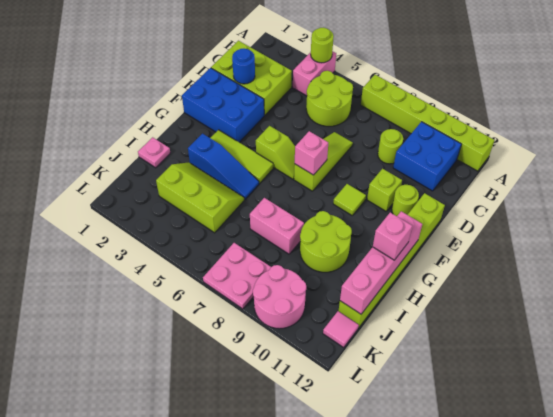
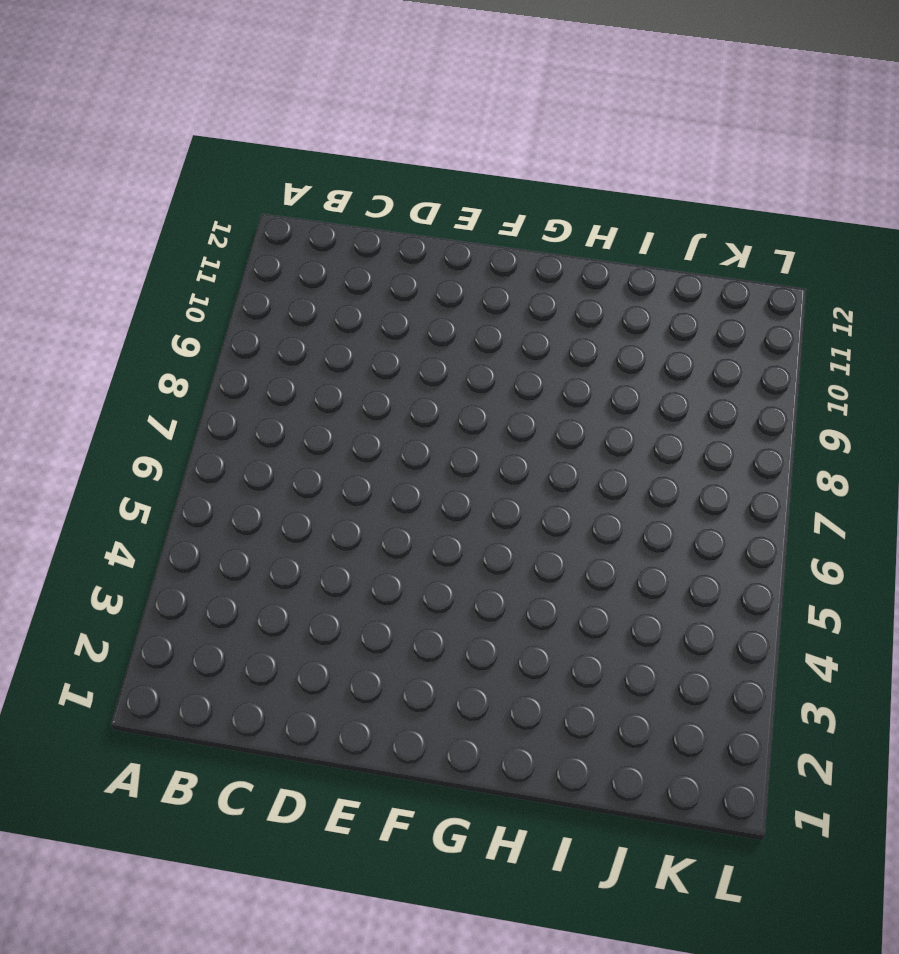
none -> pink brick A4:B4 level 1
none -> lime brick A7:A12 level 1
none -> lime round brick B5:C6 level 1

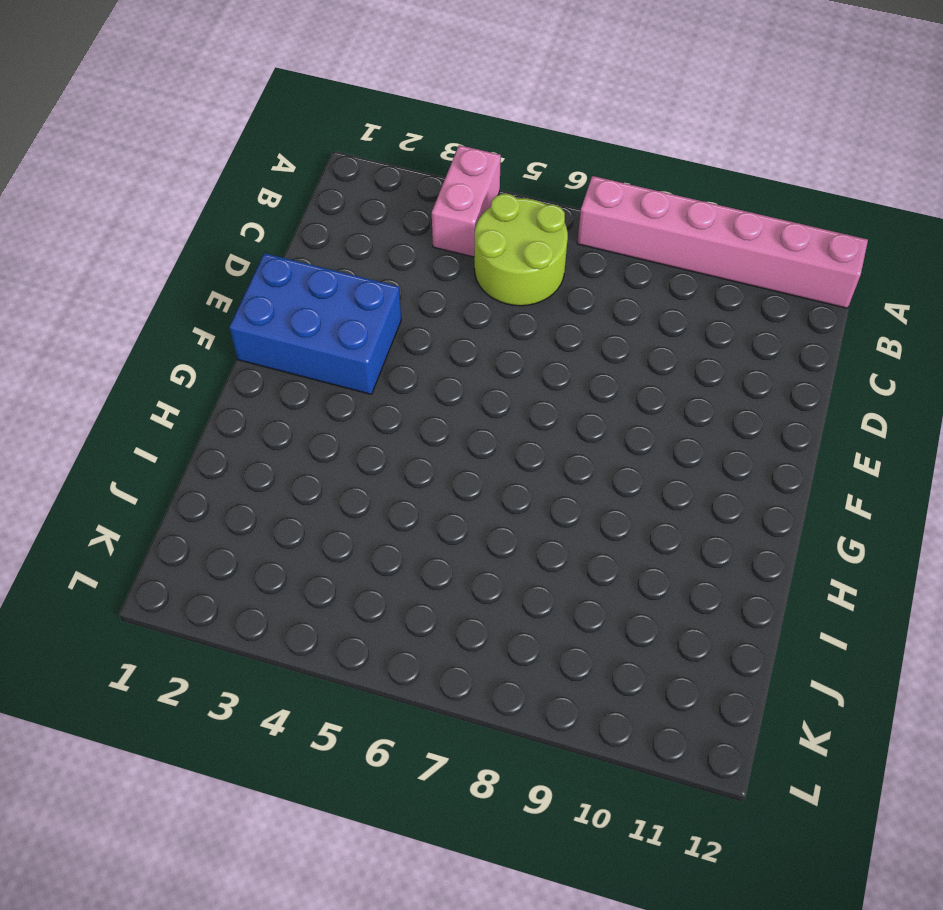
pink brick A7:A12 level 1 -> lime brick A7:A12 level 1
none -> blue brick B10:C11 level 1
none -> lime brick C1:D3 level 1
none -> lime round brick C9 level 1

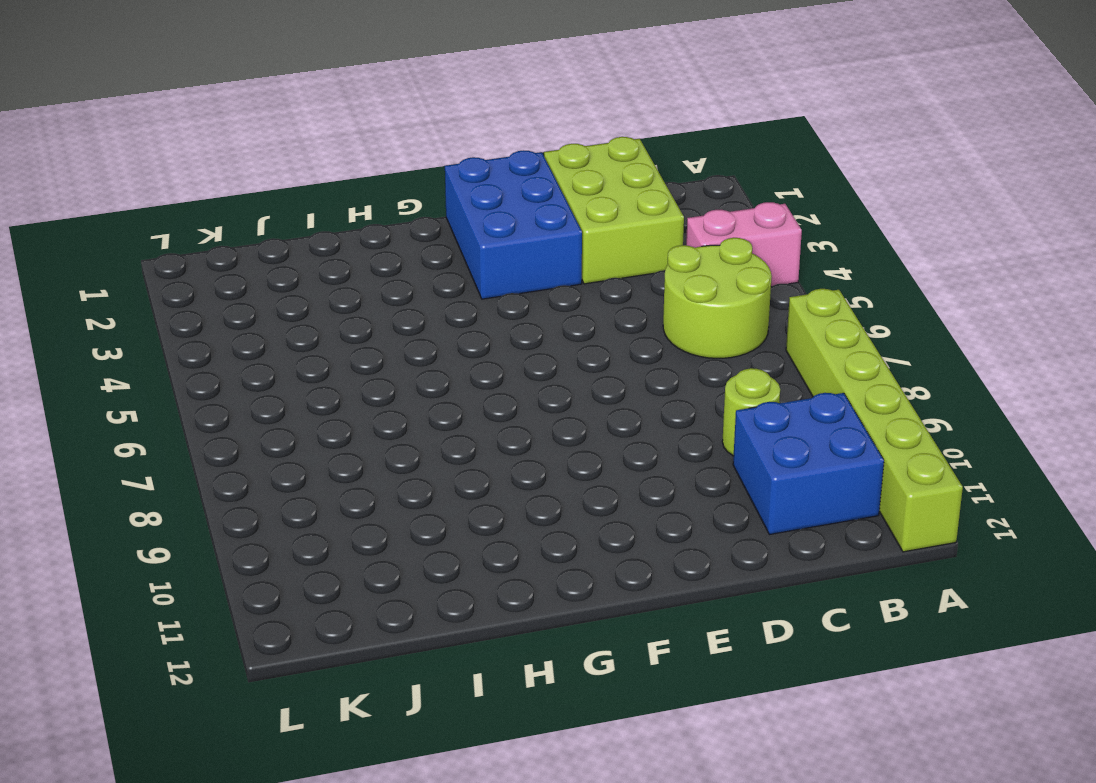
none -> lime slope D7:F7 level 1 top F
none -> lime brick E10 level 1
none -> lime round brick E11 level 1

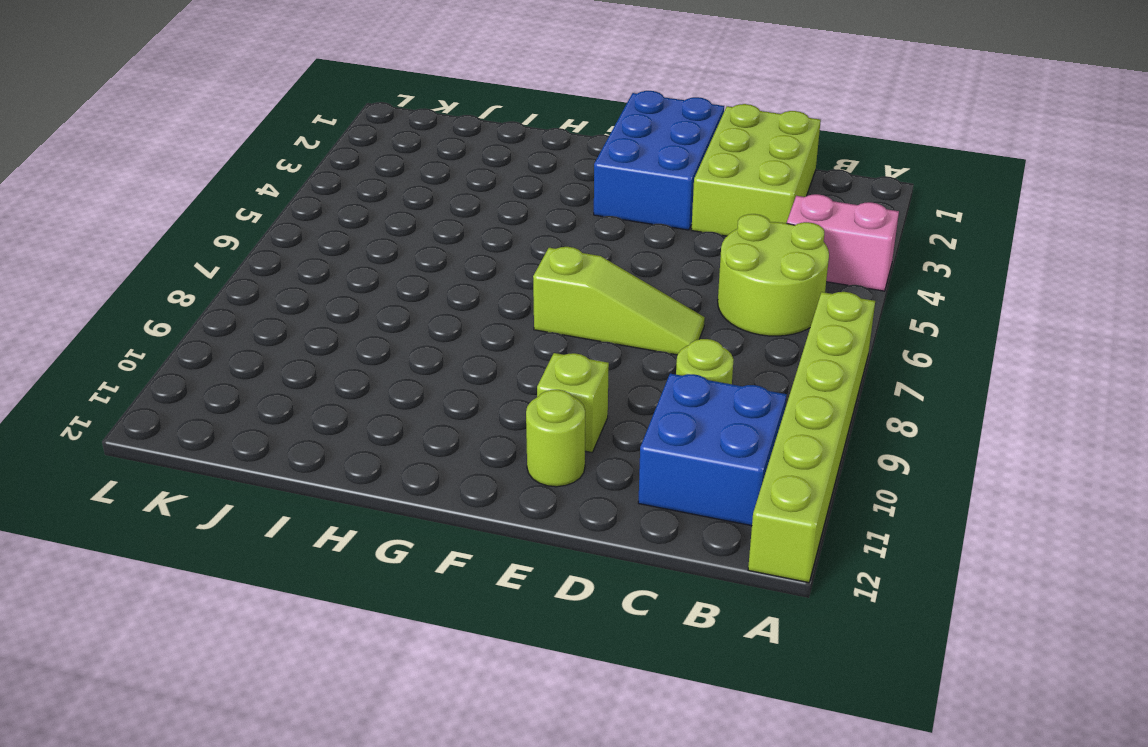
none -> lime brick E12:J12 level 1
none -> lime slope F5:F6 level 1 top 5
none -> lime tile F9 level 1

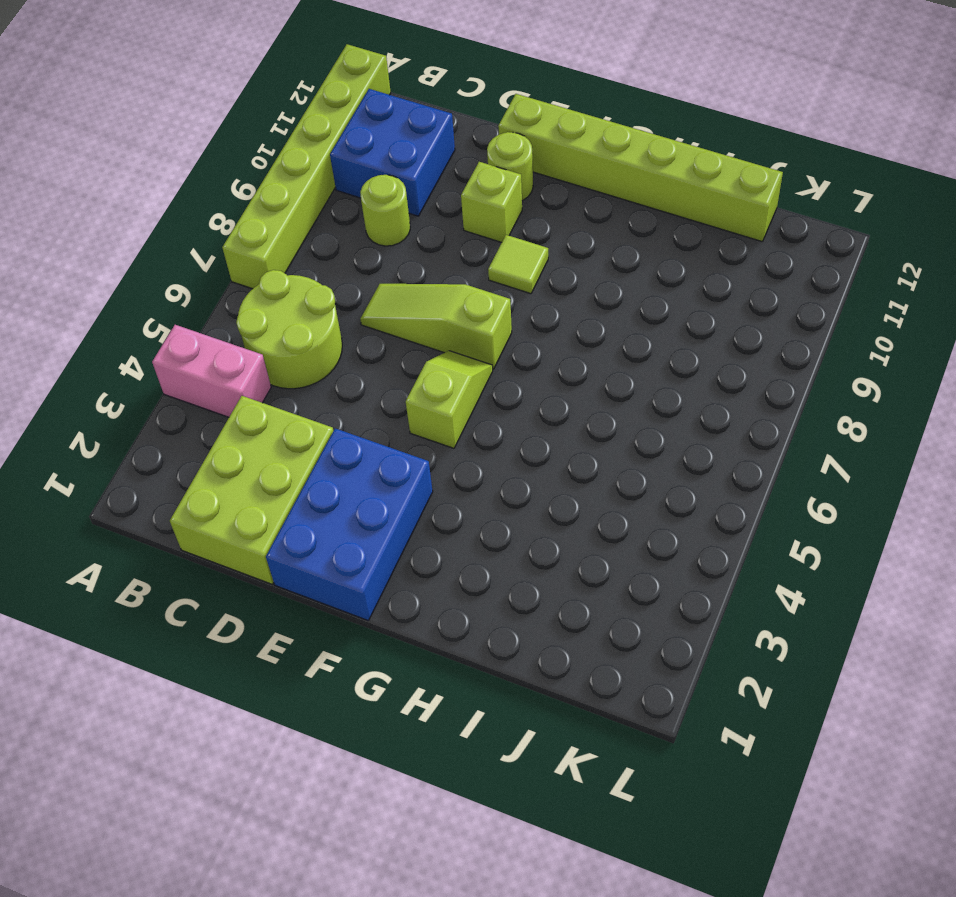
none -> lime tile G3:G5 level 1
none -> blue slope H3:H5 level 1 top 3
none -> lime round brick H9:I10 level 1

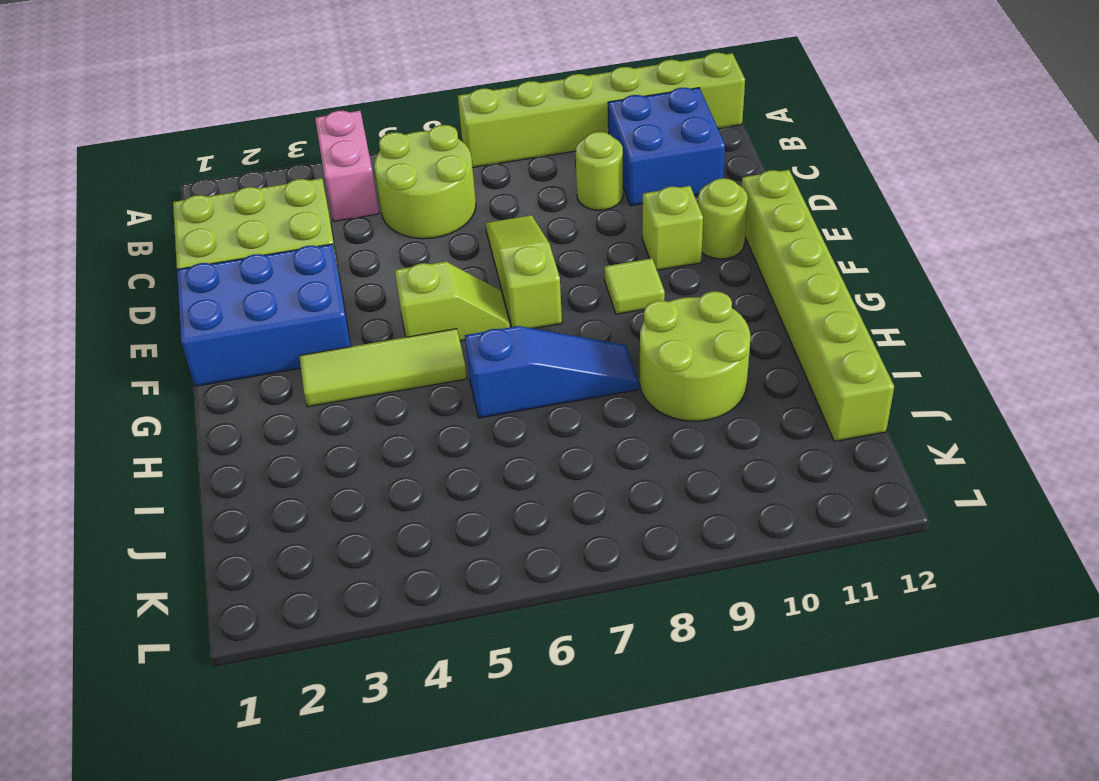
blue slope H6:H8 level 1 top 6 -> blue slope H3:H5 level 1 top 3
none -> pink plate I1 level 1
none -> lime slope I3:J5 level 1 top J
none -> pink brick I7:I8 level 1

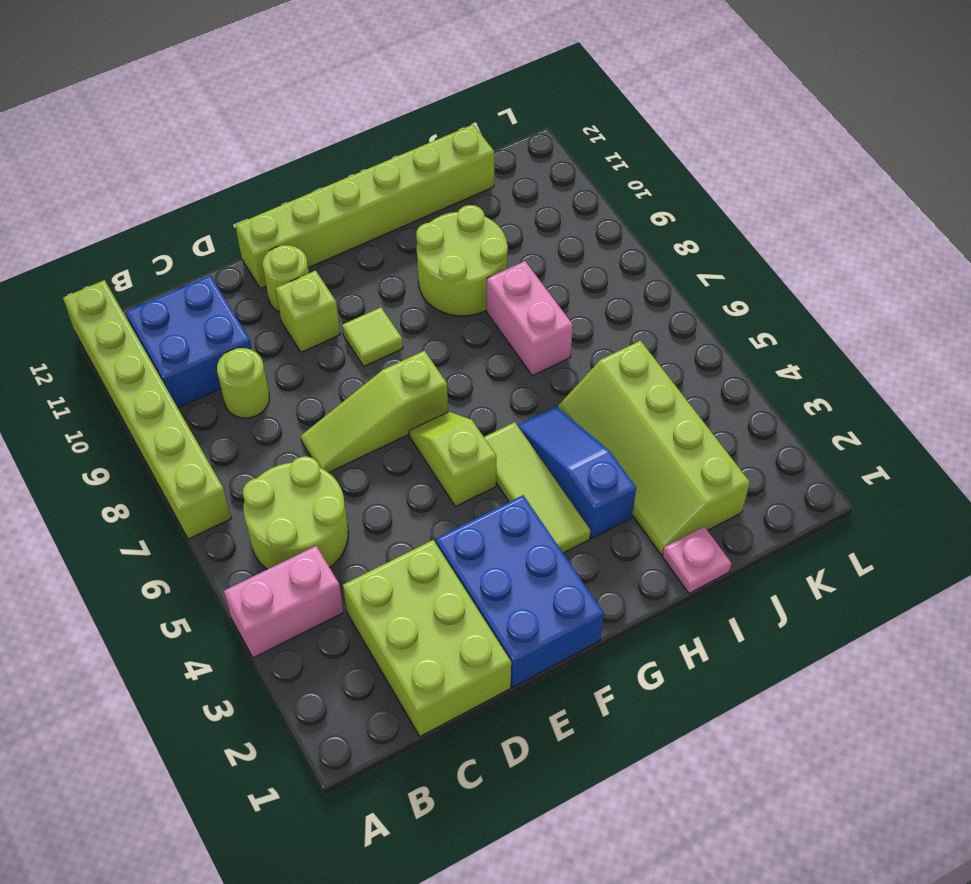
lime slope I2:J5 level 1 top J -> lime slope I3:J5 level 1 top J
none -> pink plate K7:L8 level 1
none -> pink round brick K9:L10 level 1
none -> pink tile K12 level 1

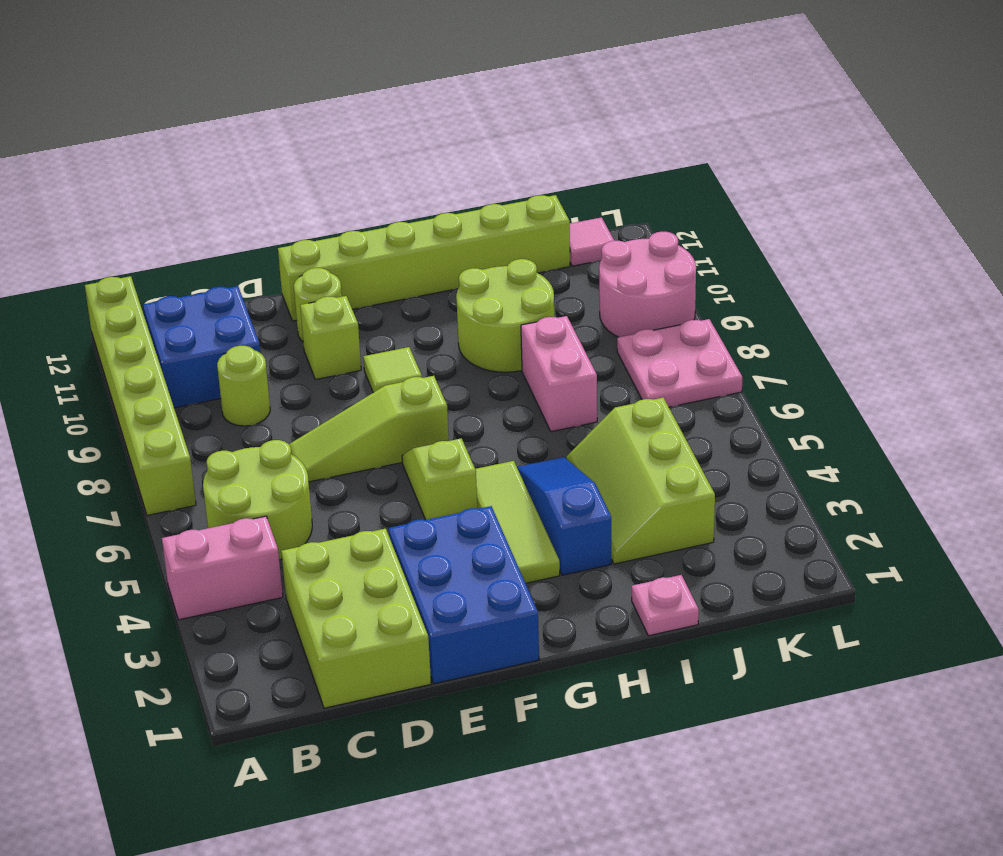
none -> lime round brick A4 level 2
none -> blue round brick D2 level 2
none -> pink brick F7 level 2

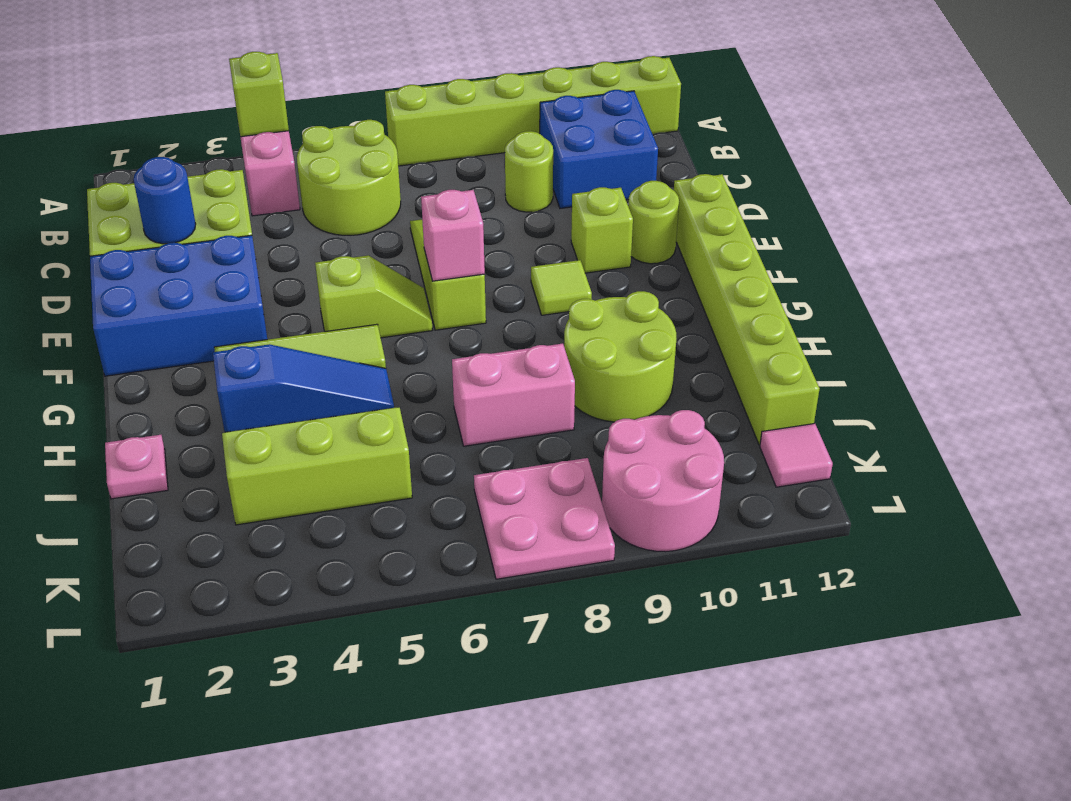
lime brick A4 level 2 -> lime round brick A4 level 2
none -> pink brick G12:J12 level 2
none -> pink brick H12 level 3

